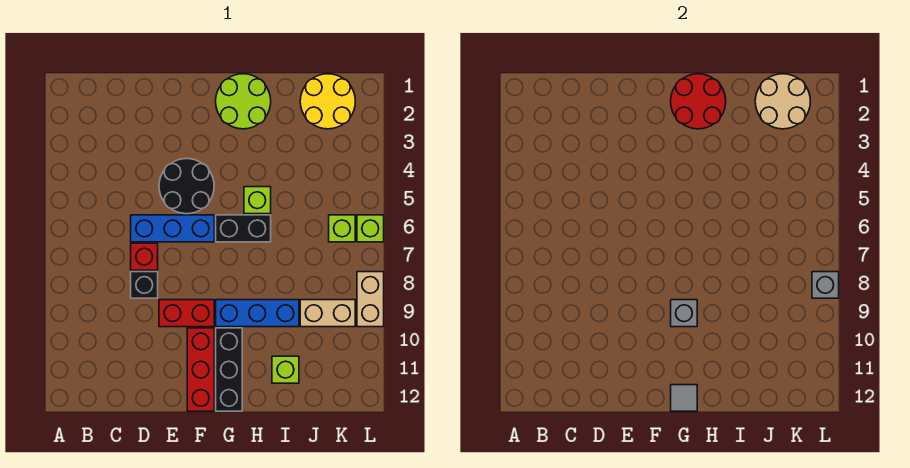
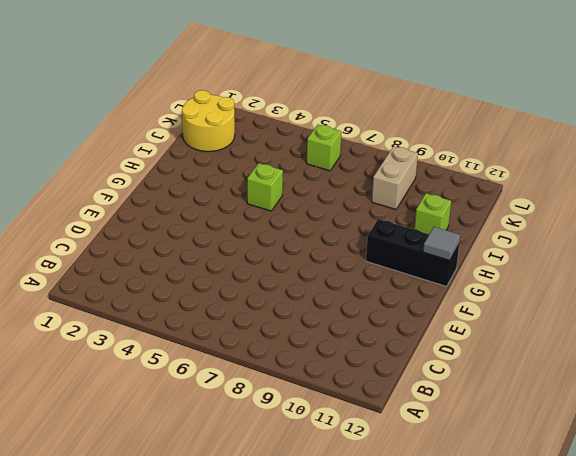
none -> blue brick D6:F6 level 1
none -> red brick D7 level 1
none -> black brick D8 level 1

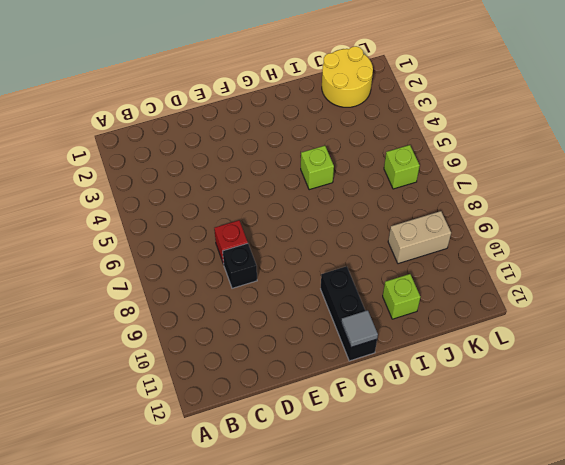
none -> blue brick D6:F6 level 1
none -> black round brick E4:F5 level 1
none -> red brick E9:F9 level 1

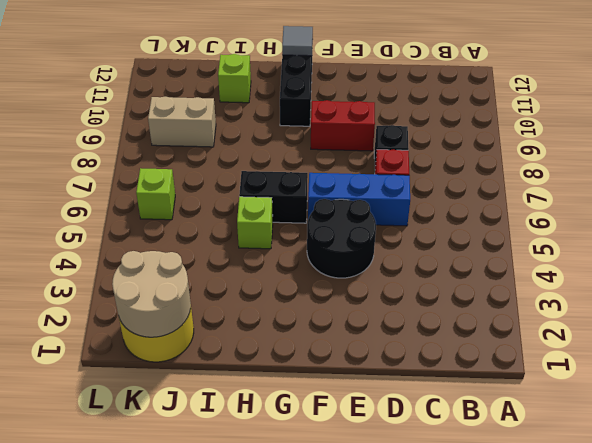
none -> red brick F10:F12 level 1
none -> lime round brick G1:H2 level 1
none -> blue brick G9:I9 level 1

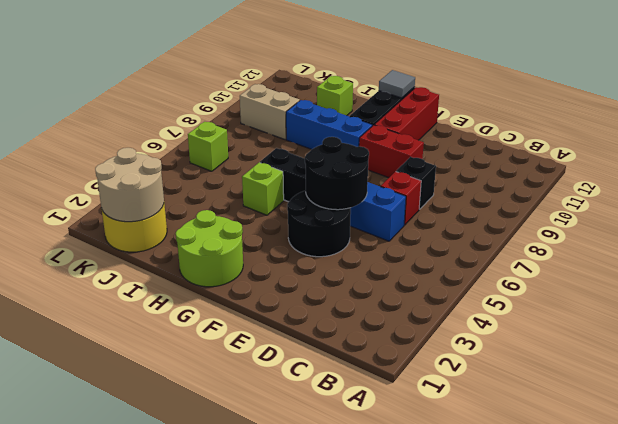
black round brick E5:F6 level 2 -> none
none -> lime brick L6 level 1
none -> tan brick L8:L9 level 1
none -> red round brick G1:H2 level 2

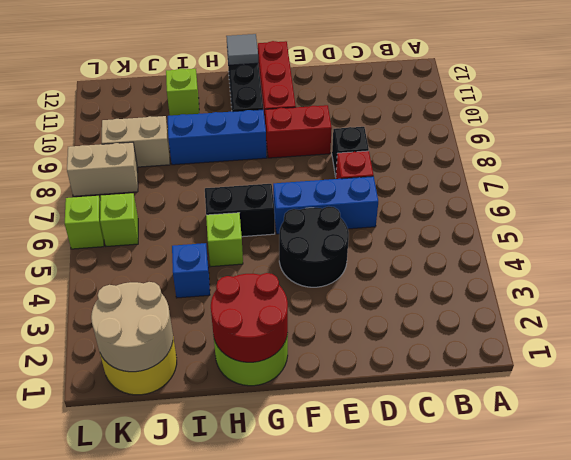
blue brick I4 level 1 -> none
tan brick K8:L8 level 1 -> tan brick L8:L9 level 1
none -> grey brick G9 level 2
none -> grey brick L8 level 2

